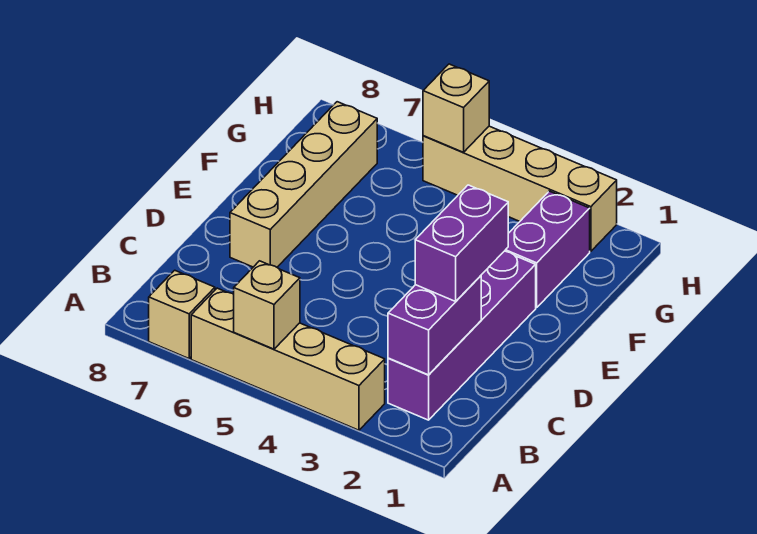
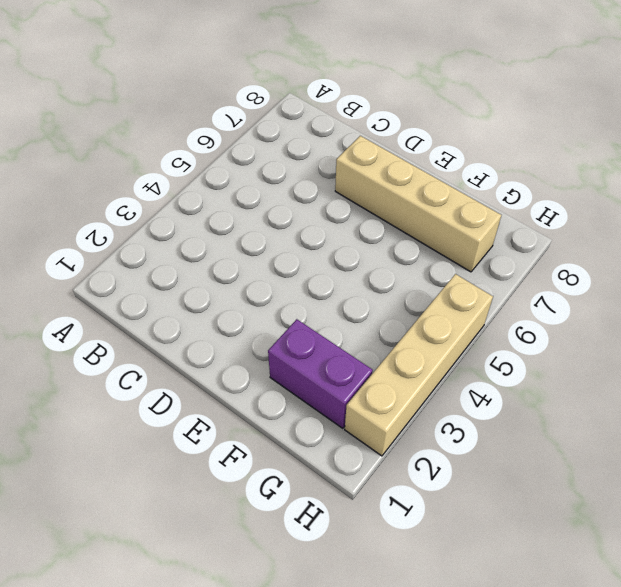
none -> tan brick A3:A6 level 1
none -> tan brick A7 level 1

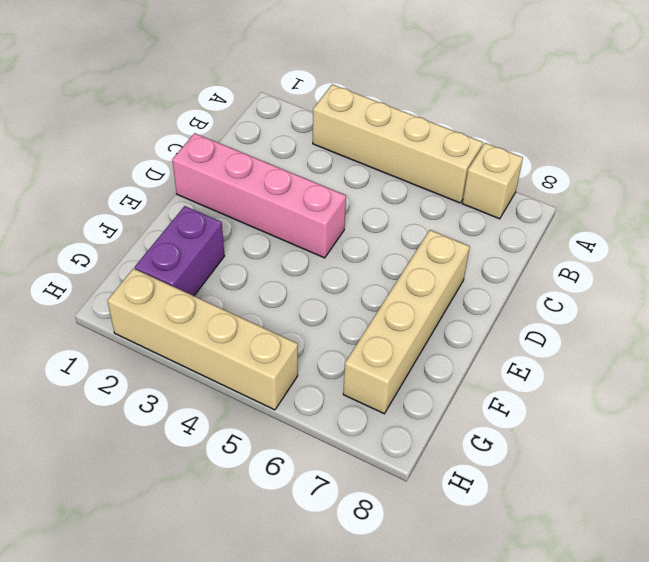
pink brick D1:D4 level 1 -> purple brick B2:E2 level 1
none -> tan brick A5 level 2
none -> purple brick B2:C2 level 2

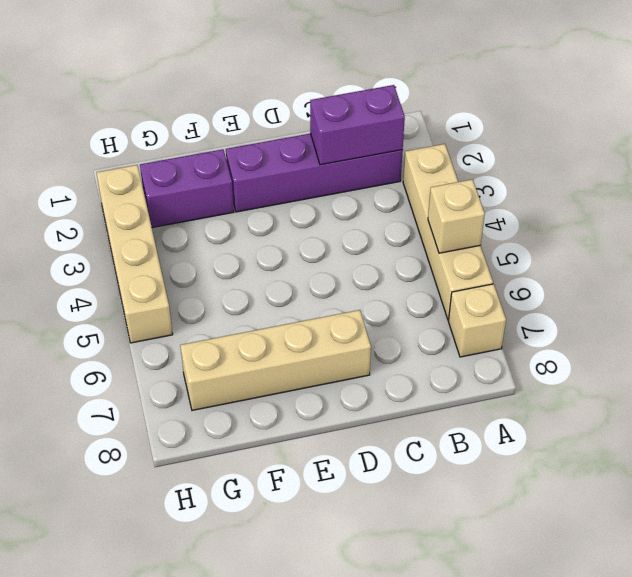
none -> tan brick H5 level 2
none -> purple brick C2:D2 level 3

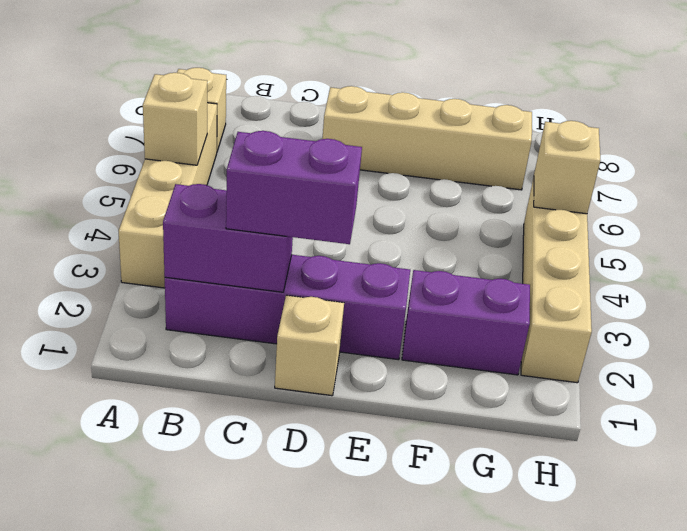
tan brick D1 level 1 -> none

